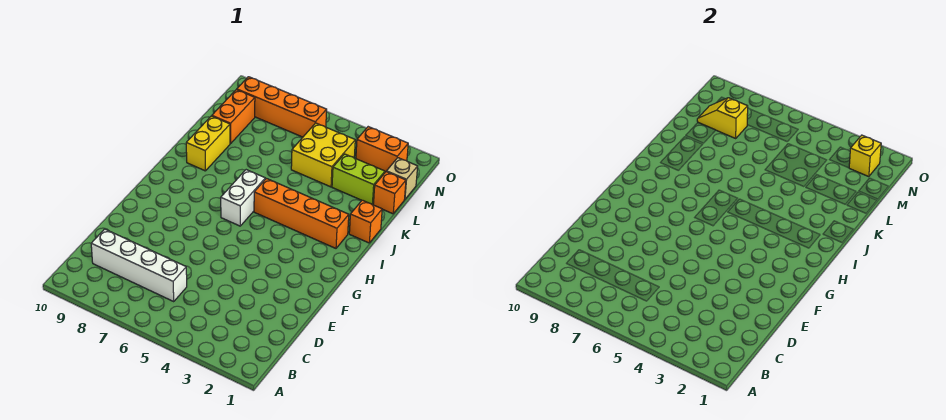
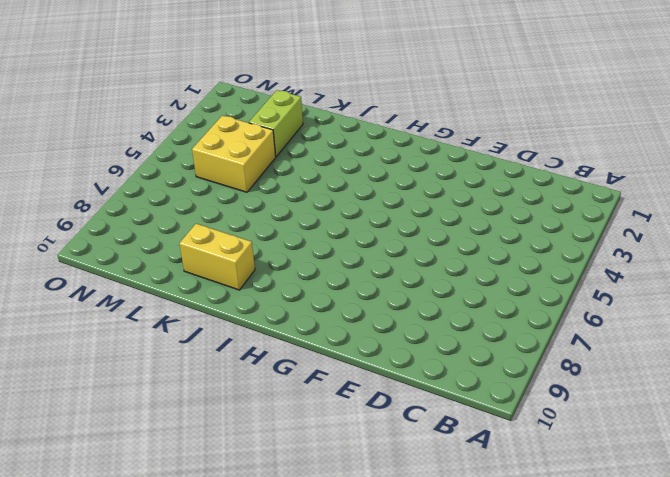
none -> white brick C6:C9 level 1
none -> white brick H6:I6 level 1
none -> orange brick I2:I5 level 1

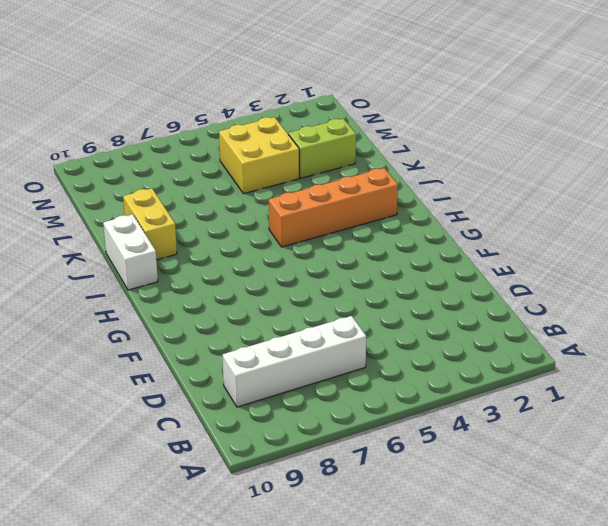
white brick I10:J10 level 1 -> white brick H6:I6 level 1
none -> orange brick J1 level 1
none -> orange brick L1 level 1
none -> orange brick L9:M9 level 1

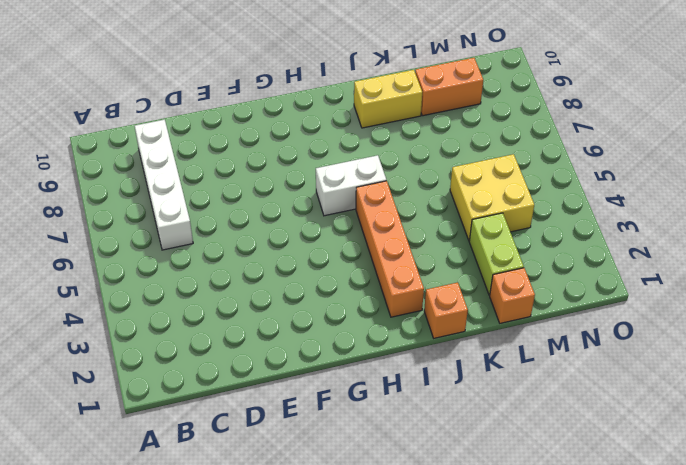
none -> tan brick M1 level 1
none -> orange brick N2:N3 level 1
none -> orange brick N6:N9 level 1

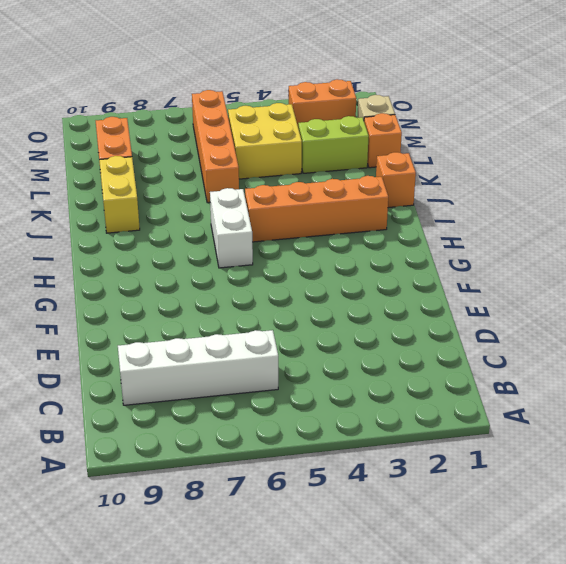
orange brick K6:N6 level 1 -> orange brick N6:N9 level 1
none -> yellow slope M8:M9 level 2 top 8
none -> yellow brick N2 level 2

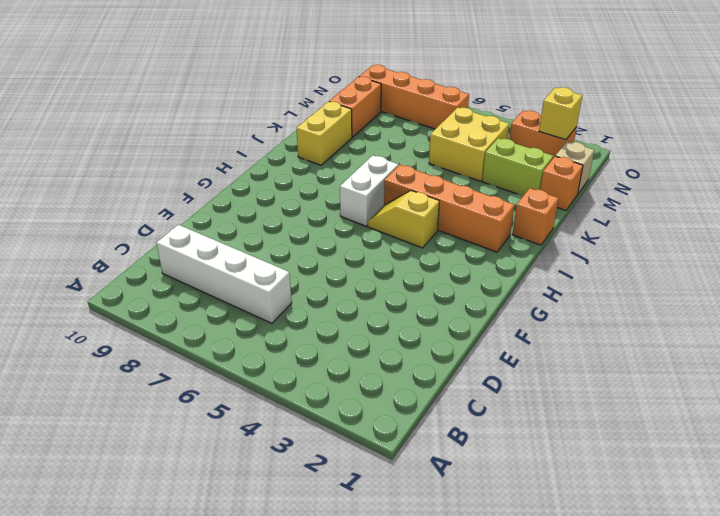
yellow slope H4:H5 level 1 top 4 -> yellow slope M8:M9 level 2 top 8

